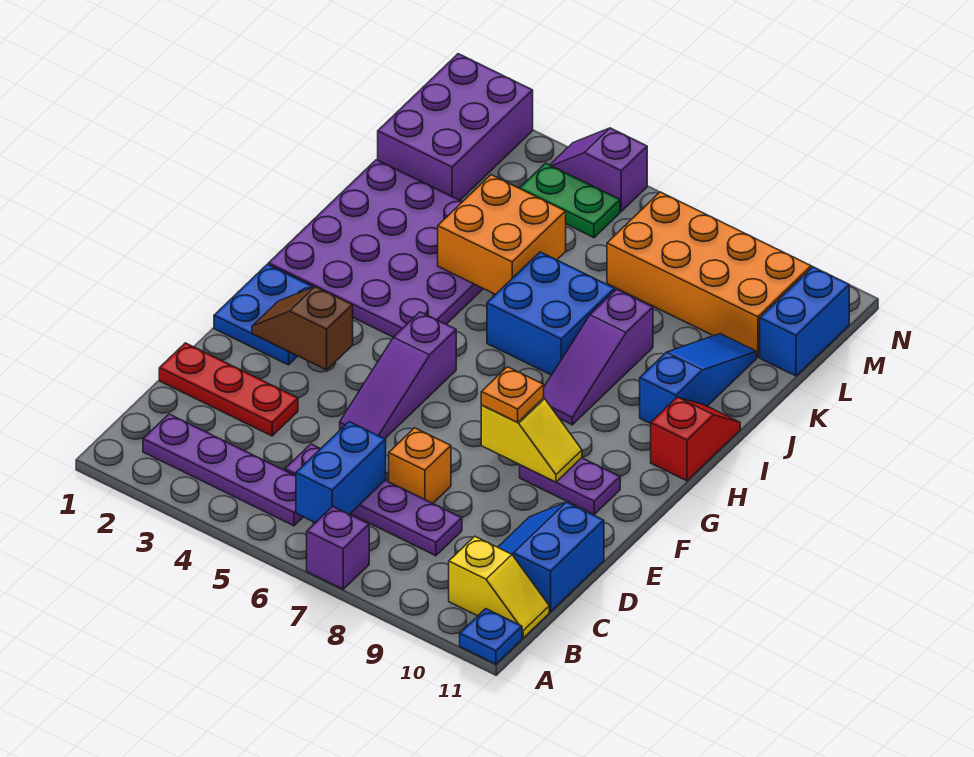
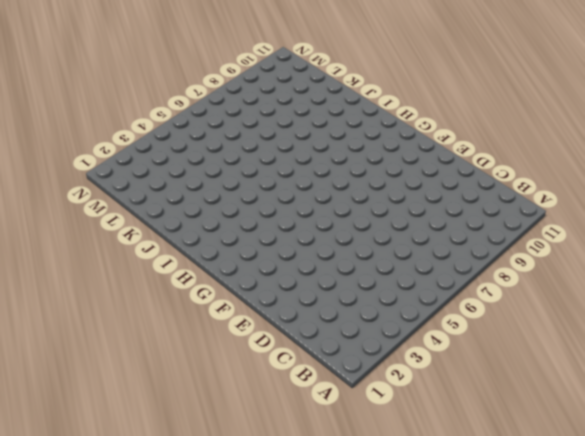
none -> purple brick A7 level 1
none -> blue plate A11 level 1
none -> purple plate B2:B5 level 1

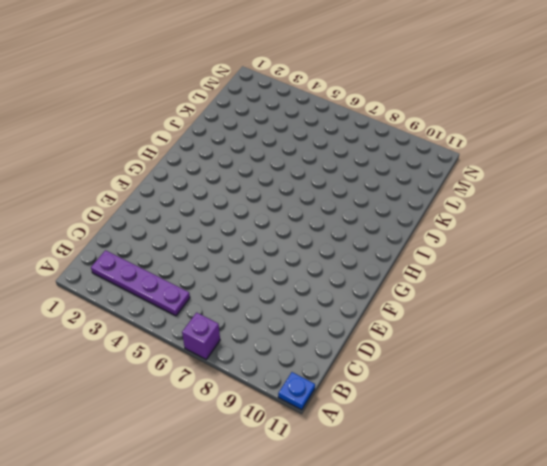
none -> yellow slope B10:B11 level 1 top 10
none -> purple plate C5:C8 level 1
none -> blue slope C10:D11 level 1 top 11

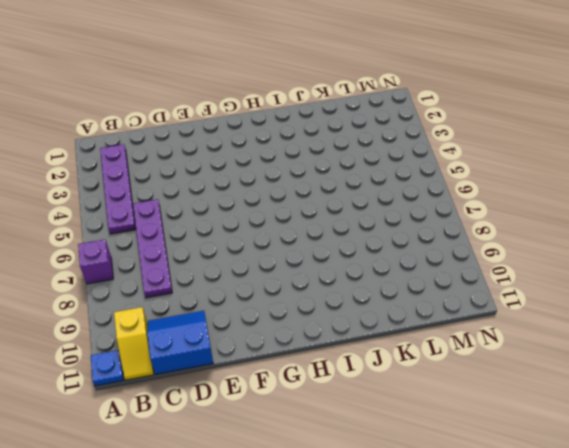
none -> red plate D1:D3 level 1
none -> orange brick D7 level 1
none -> purple slope E5:G5 level 1 top G

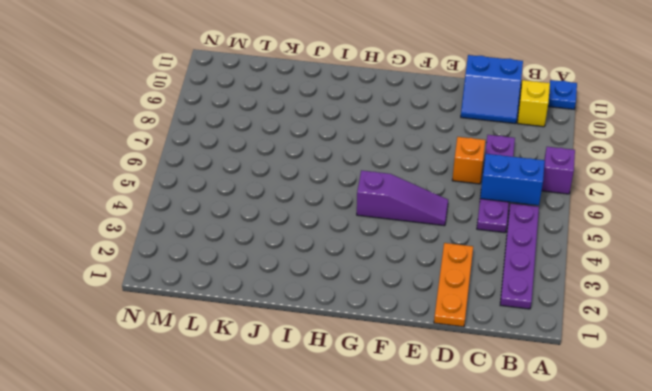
orange plate D1:D3 level 1 -> red plate D1:D3 level 1
none -> blue plate F1:G2 level 1
none -> purple plate F9:F10 level 1
none -> purple plate H1:K4 level 1

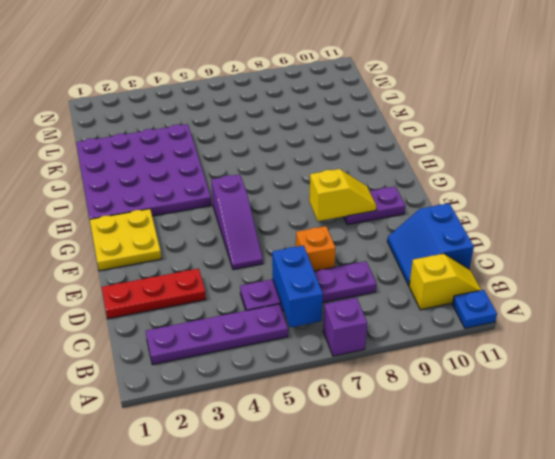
yellow plate F1:G2 level 1 -> blue plate F1:G2 level 1
none -> purple slope H8:J8 level 1 top J
none -> red slope H11:I11 level 1 top H
none -> blue brick I6:J7 level 1

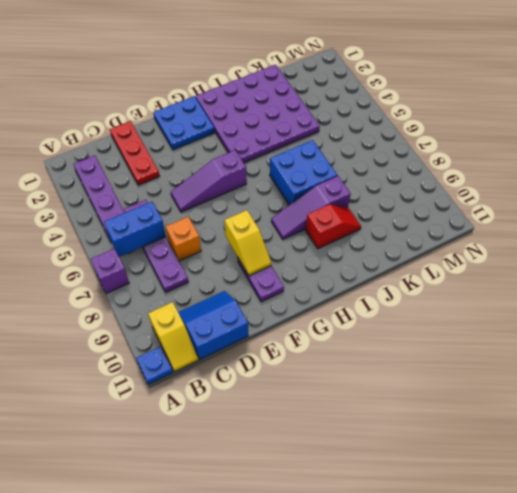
red slope I9:J9 level 1 top I -> red slope H11:I11 level 1 top H
none -> blue slope I10:K10 level 1 top I
none -> purple brick L1:N2 level 1
none -> orange brick L7:M10 level 1

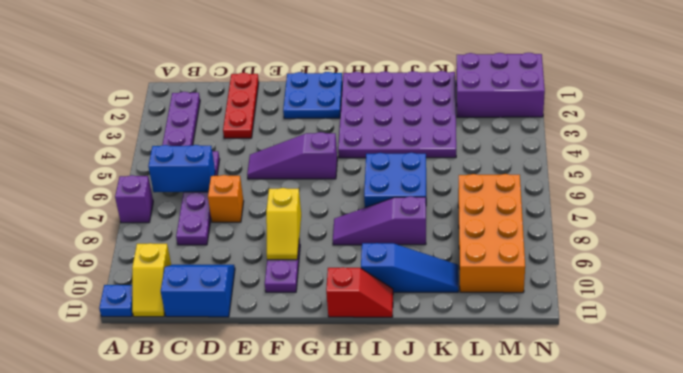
none -> blue brick L11:M11 level 1
none -> green plate M4:M5 level 1
none -> purple slope N4:N5 level 1 top 5

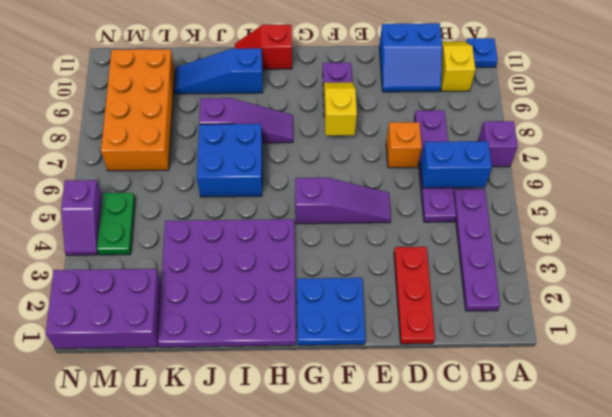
none -> blue brick L11:M11 level 1
none -> brown slope F2:F3 level 2 top 3
none -> orange brick J4:K5 level 2

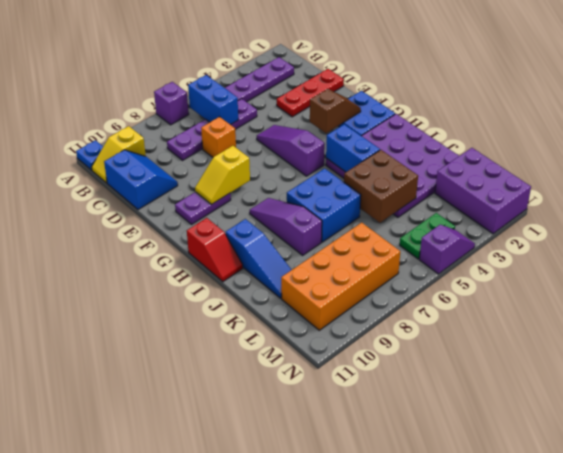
blue brick H4:I4 level 2 -> blue brick L11:M11 level 1
brown brick J4:K5 level 2 -> orange brick J4:K5 level 2
none -> orange plate F8 level 3

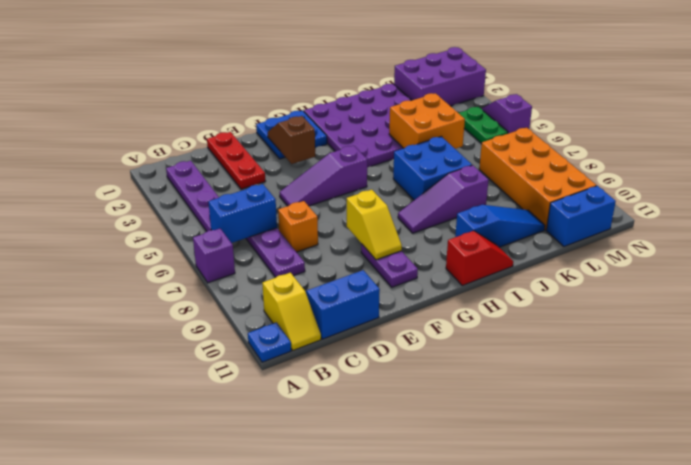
none -> orange plate F8 level 3

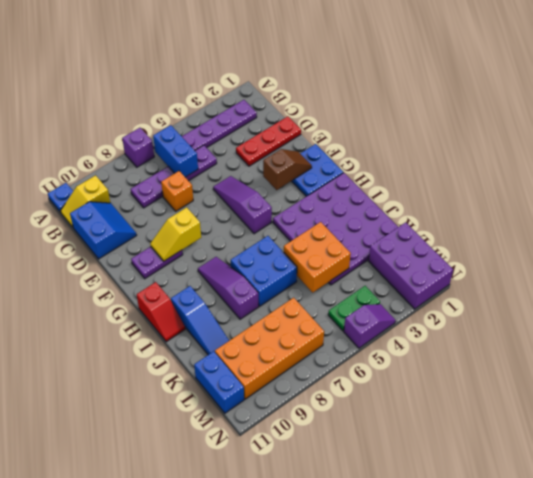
none -> orange plate F8 level 3

